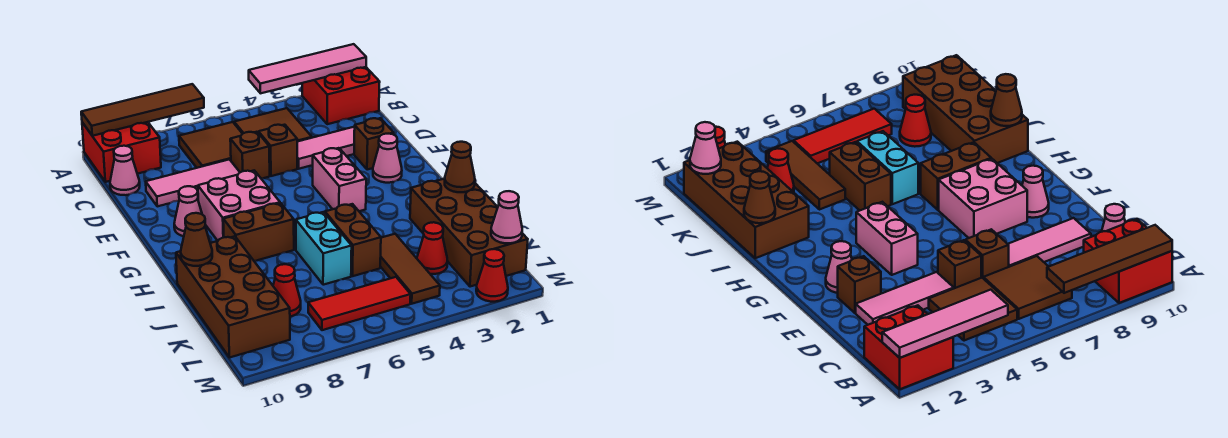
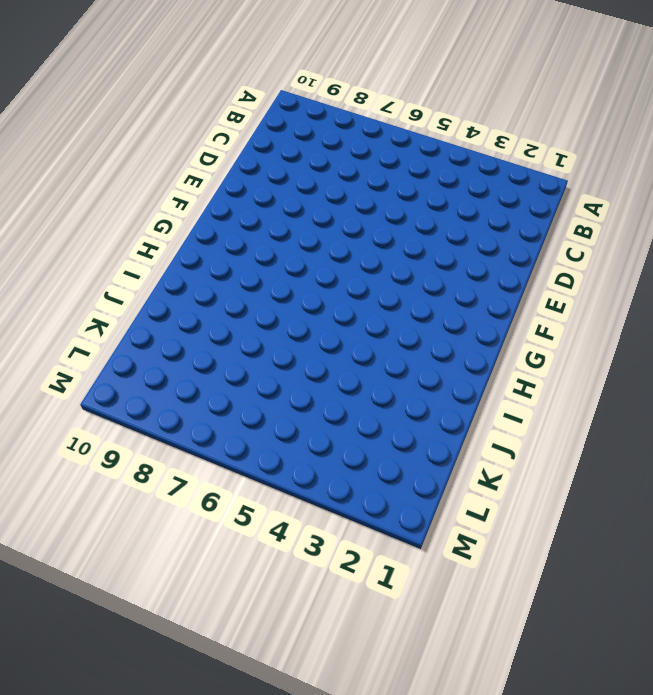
none -> red brick A1:B2 level 1
none -> red brick A9:B10 level 1
none -> brown tile B4:C5 level 1

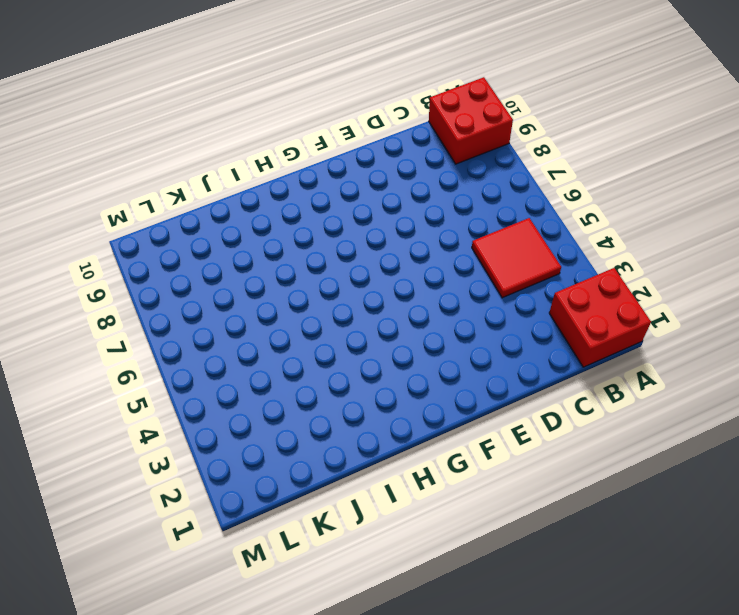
red tile B4:C5 level 1 -> brown tile B4:C5 level 1
none -> brown tile B6:C7 level 1
none -> pink cone C10 level 1
none -> pink tile D2:D4 level 1

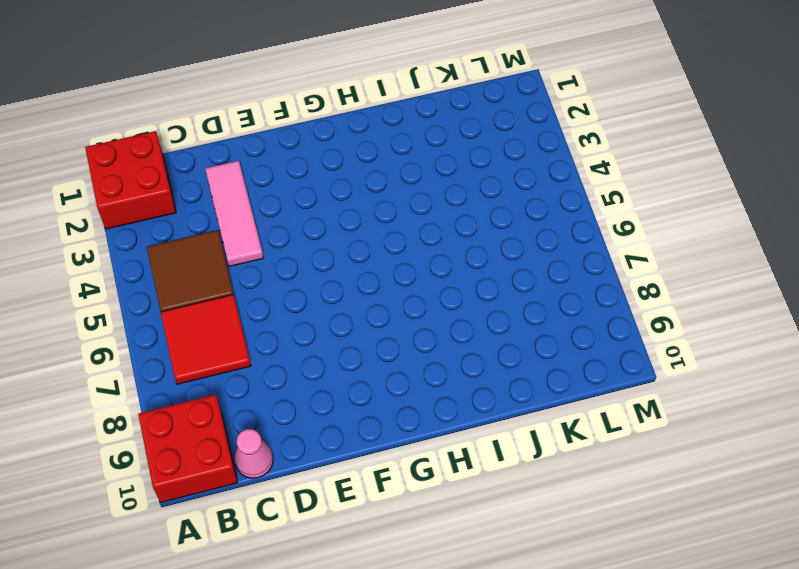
red tile B6:C7 level 1 -> brown tile B6:C7 level 1
none -> brown brick D5 level 1
none -> brown brick D6 level 1
none -> pink tile D7:D9 level 1

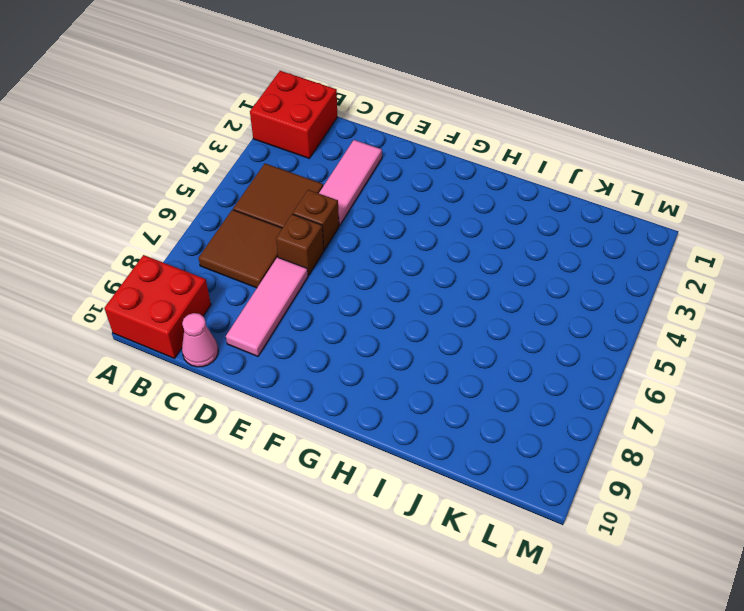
none -> brown brick E2 level 1
none -> pink cone F2 level 1
none -> pink brick F4:G4 level 1

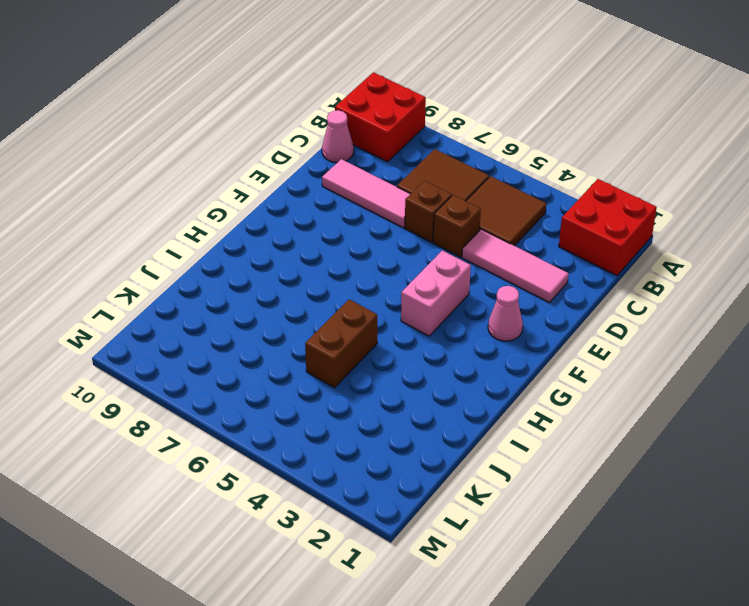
none -> brown brick E2 level 1
none -> pink brick F7:G8 level 1
none -> pink cone F9 level 1

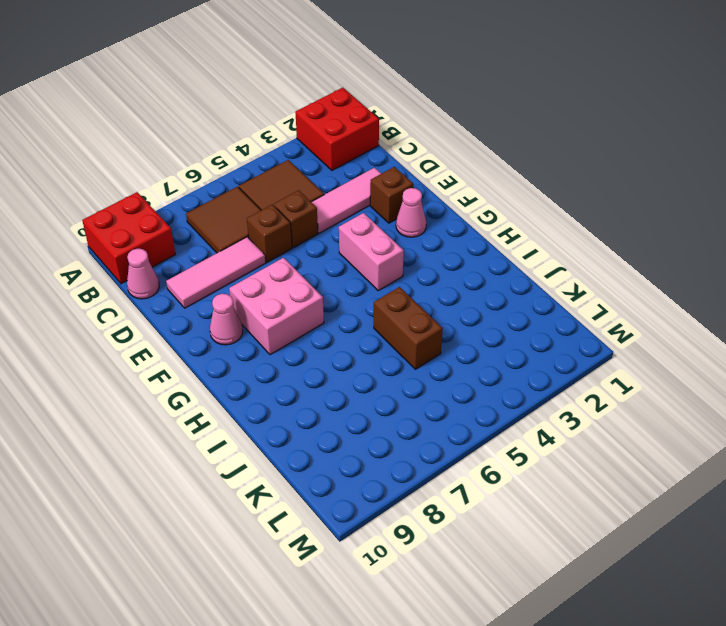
none -> brown brick H7:H8 level 1
none -> brown brick I1:L2 level 1
none -> cyan brick I6:J6 level 1

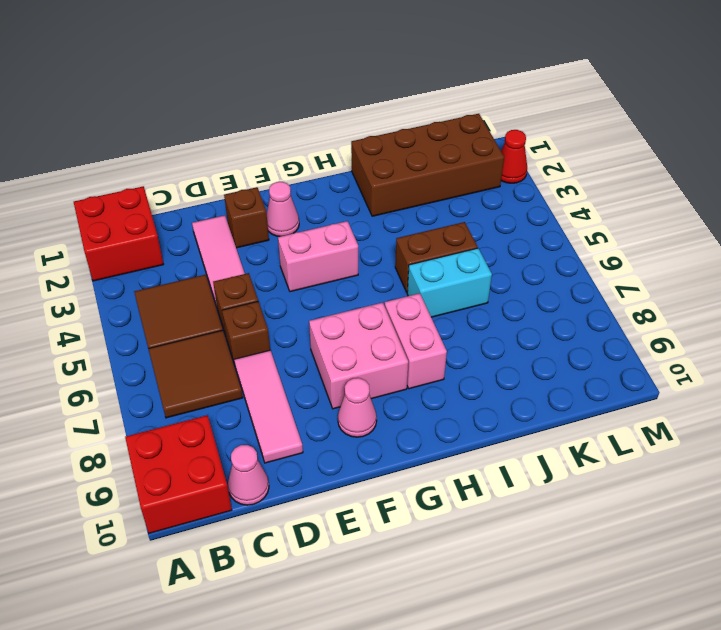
pink brick H7:H8 level 1 -> brown brick H7:H8 level 1
none -> brown brick I9:L10 level 1
none -> brown tile J4:L4 level 1
none -> red cone K3 level 1

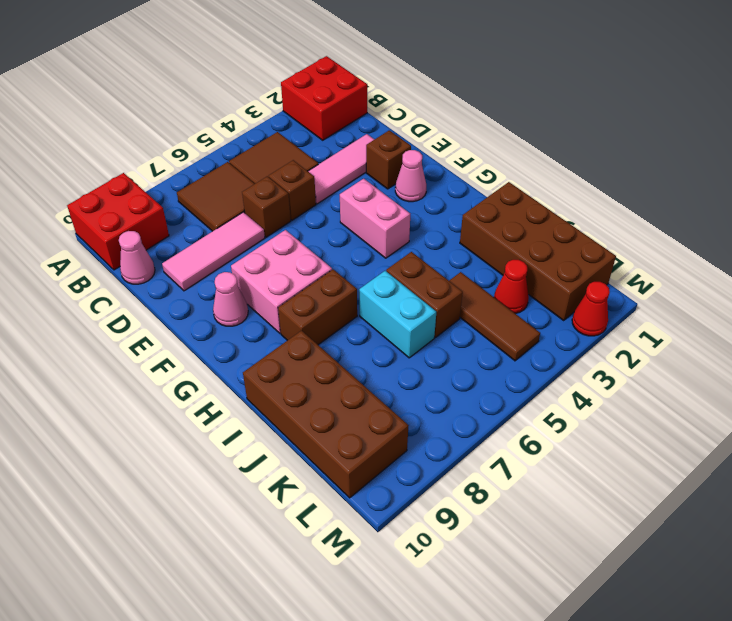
none -> red cone K8 level 1
none -> red tile L5:L7 level 1
none -> pink tile A1:A4 level 2

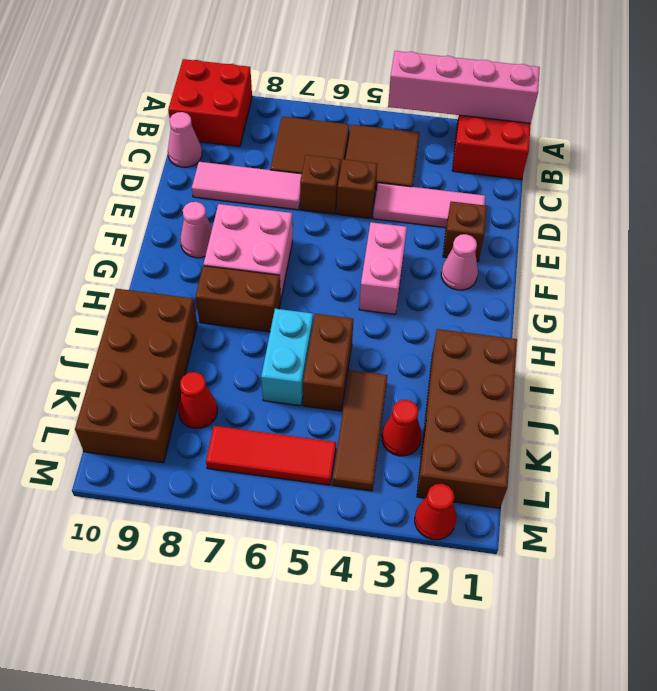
pink brick A1:A4 level 2 -> pink tile A1:A4 level 2
none -> brown tile A7:A10 level 2
none -> brown cone I1 level 2
none -> brown cone I10 level 2

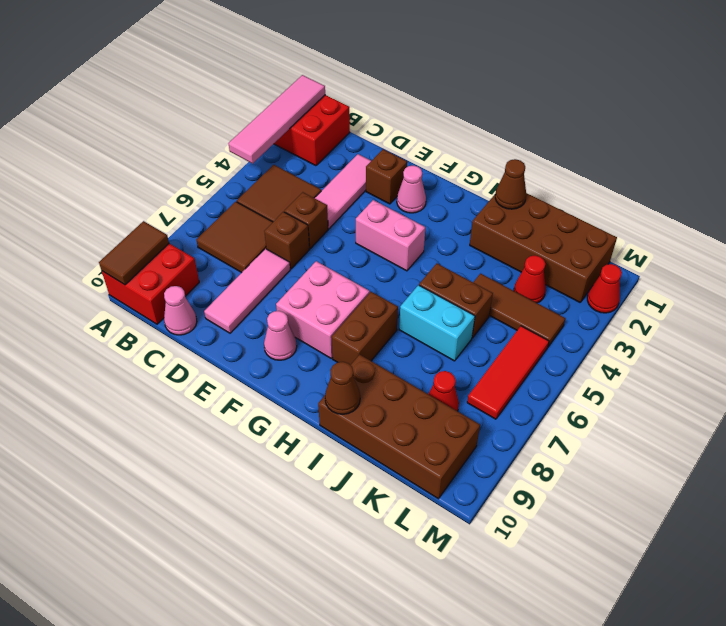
brown tile A9:A10 level 2 -> brown tile A7:A10 level 2
none -> pink cone L1 level 2

